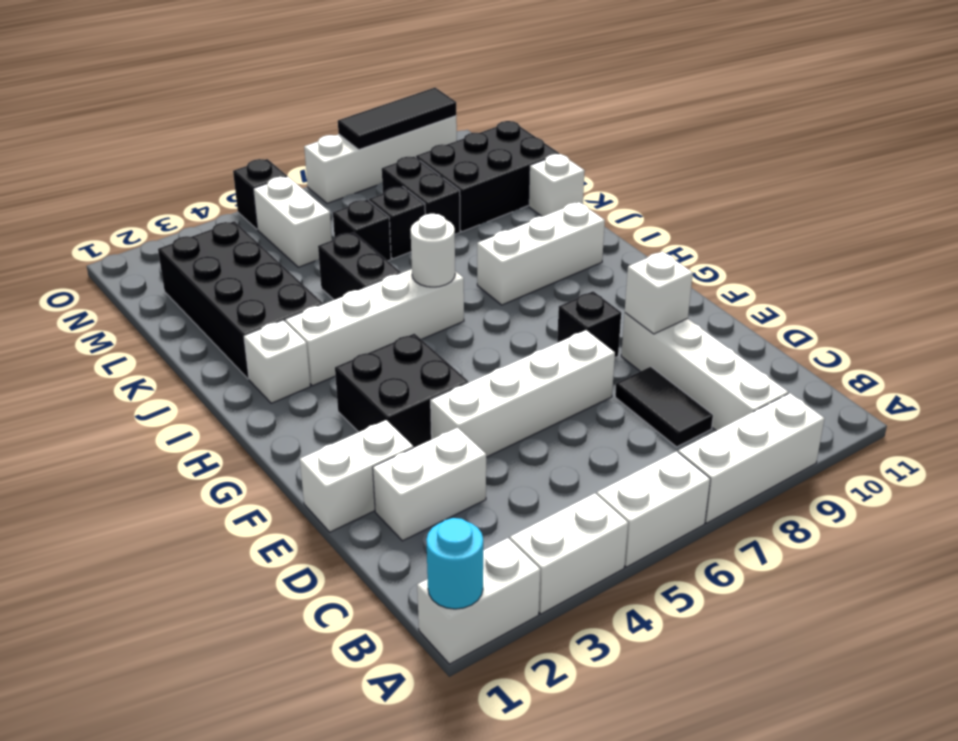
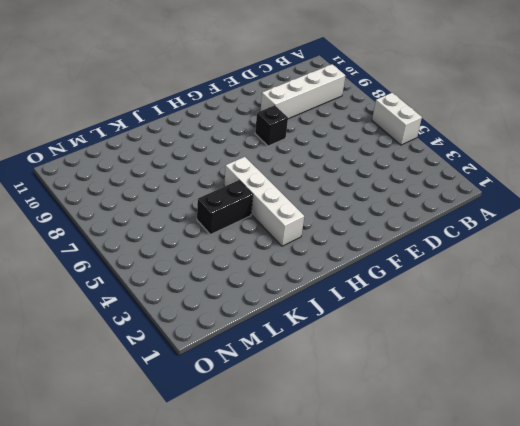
none -> white brick A1:A2 level 1
none -> white brick A3:A4 level 1
none -> white brick A7:A9 level 1

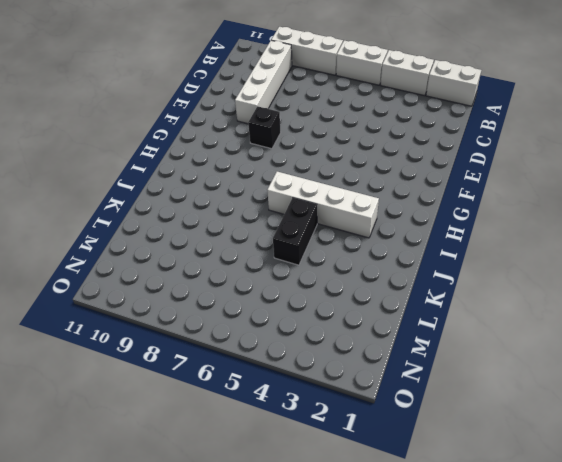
none -> black tile C8:D8 level 1
none -> white brick D2:D3 level 1
none -> white brick E1:E2 level 1

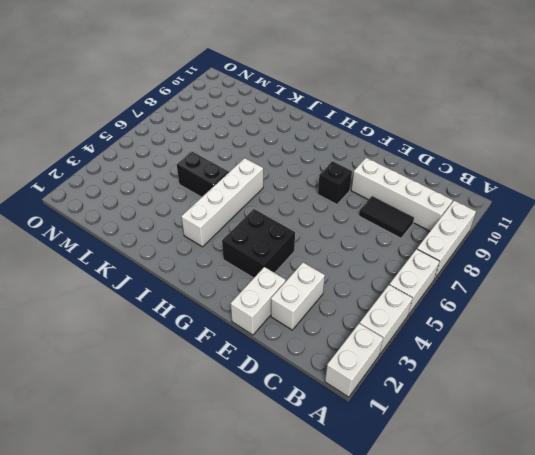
none -> white brick E4:E7 level 1
none -> white brick I2 level 1
none -> white brick I8:I10 level 1

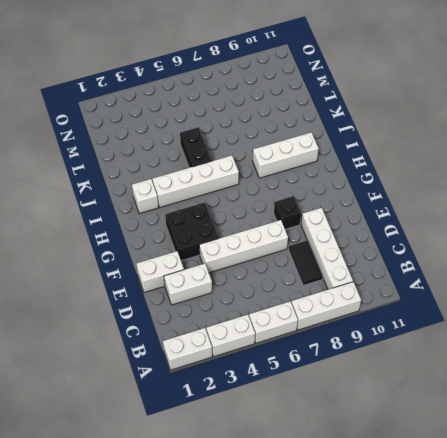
none -> black brick J2:M3 level 1
none -> white brick K11 level 1
none -> black brick L6 level 1

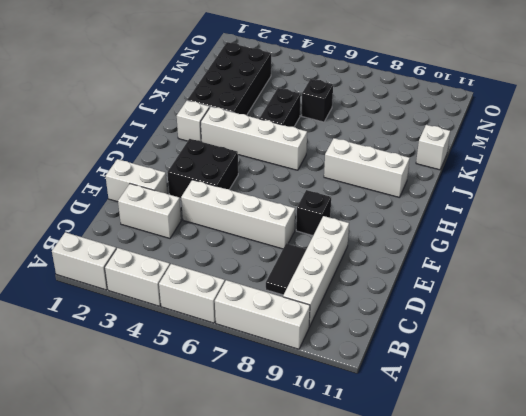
none -> black brick L7 level 1
none -> black brick L8:M8 level 1
none -> black brick L9:M11 level 1

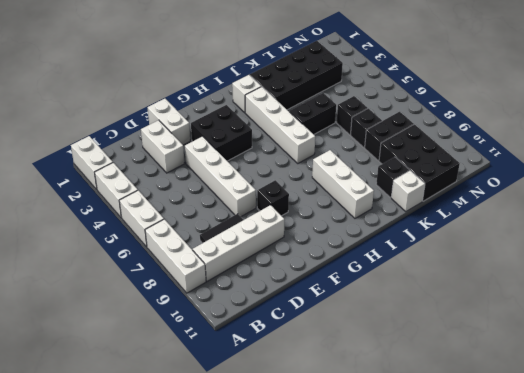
black brick K10 level 1 -> black brick O5 level 1
none -> white brick M5:N5 level 1
none -> white brick O7:O10 level 1
none -> cyan round brick A1 level 2

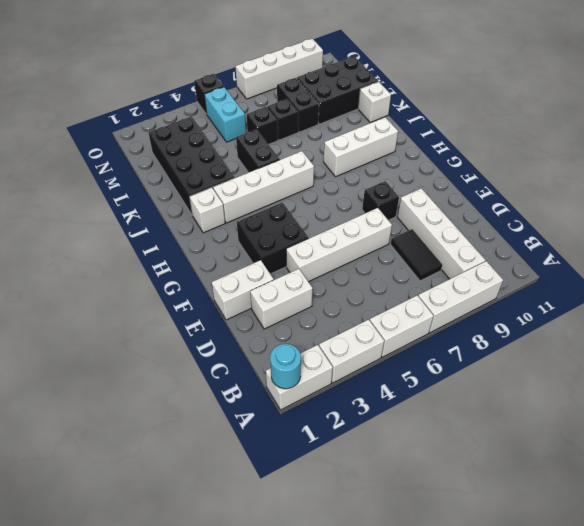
cyan brick M5:N5 level 1 -> white brick M5:N5 level 1
none -> white brick E9 level 2
none -> white round brick I6 level 2
none -> black tile O8:O10 level 2

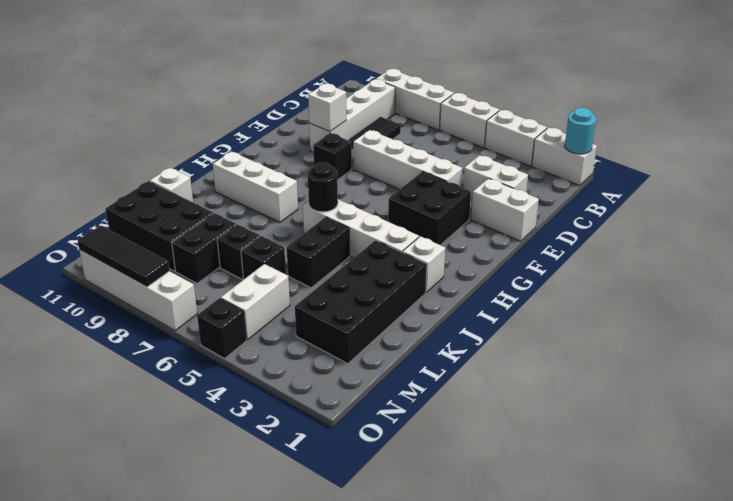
black round brick I6 level 2 -> white round brick I6 level 2

